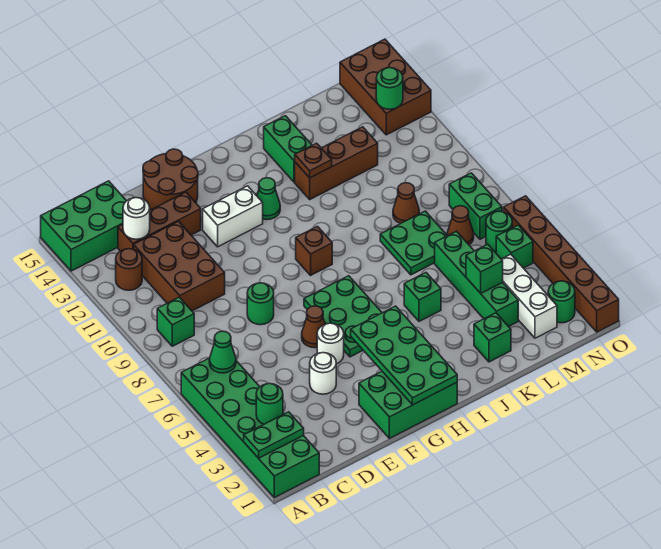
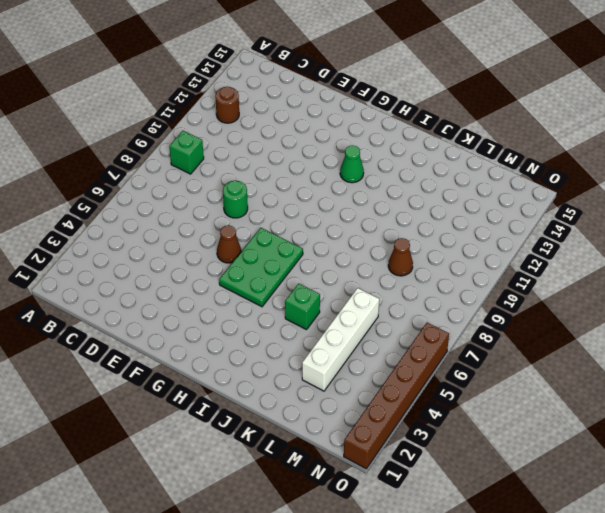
white brick L3:L6 level 1 -> green brick L3:L6 level 1
none -> green brick A1:B6 level 1
none -> green brick A14:C15 level 1
none -> brown brick C10:D12 level 1
none -> brown brick C13:E13 level 1

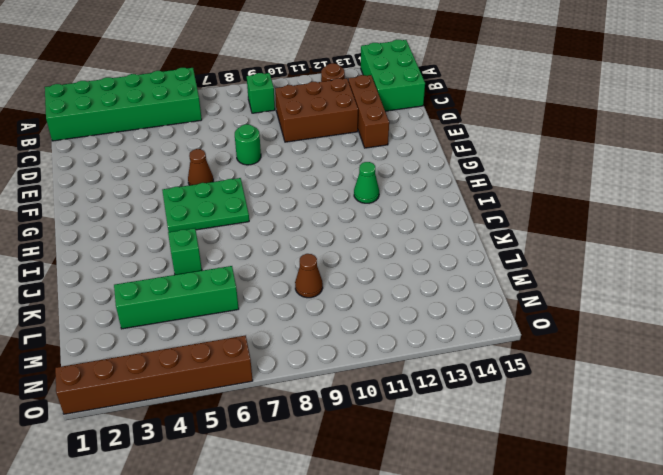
none -> white round brick E4 level 1
none -> brown round brick E14:F15 level 1
none -> green brick F1:H2 level 1
none -> white round brick F5 level 1

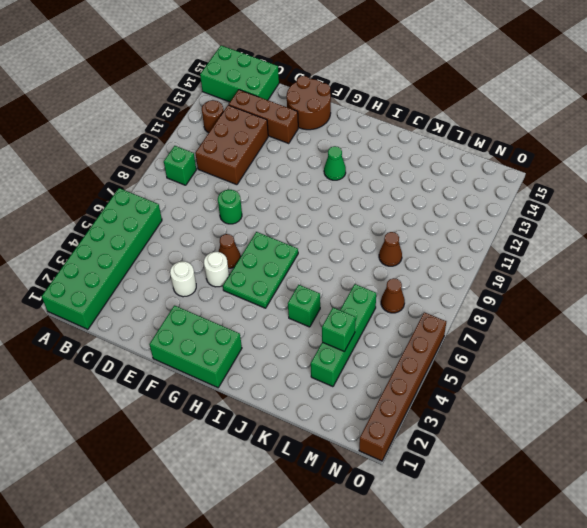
none -> white brick F12:G12 level 1
none -> brown brick H9 level 1
none -> brown brick J12:L12 level 1
none -> green brick J13:J14 level 1

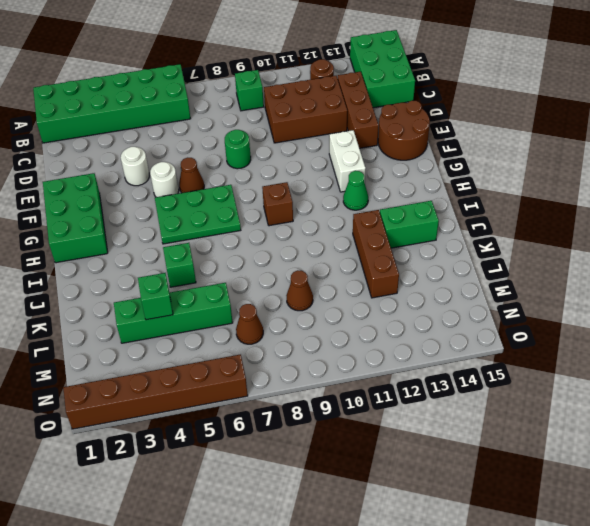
none -> green brick K2 level 1
none -> green plate K7:L8 level 1
none -> white brick M2:M4 level 1
none -> green round brick N2 level 1

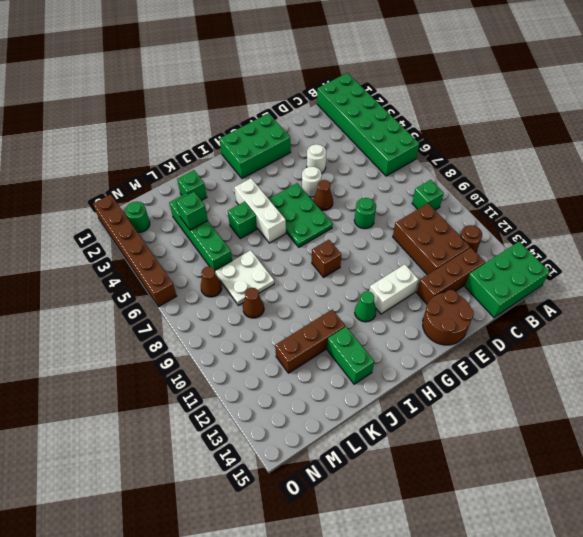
white brick I4:I6 level 1 -> white brick M2:M4 level 1
white plate K7:L8 level 1 -> green plate K7:L8 level 1
none -> green brick N5 level 1
none -> green round brick N6 level 1
none -> green brick N7:N8 level 1
none -> brown brick N13:O15 level 1

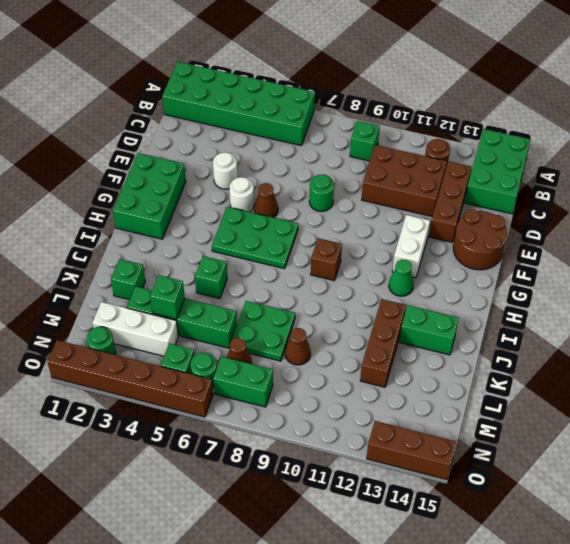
brown brick O13:O15 level 1 -> brown brick N13:O15 level 1
none -> green plate A2:B2 level 2
none -> green round brick B3 level 2
none -> green cone B6 level 2
none -> white round brick C13 level 2

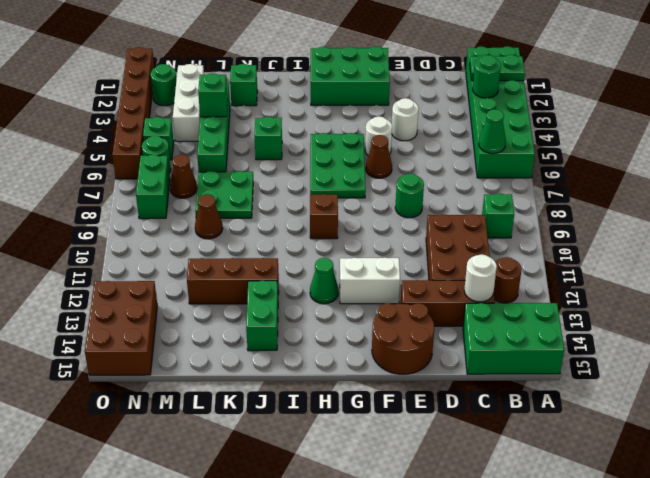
none -> green plate G1:H4 level 2
none -> brown plate J12 level 2
none -> green round brick N13 level 2

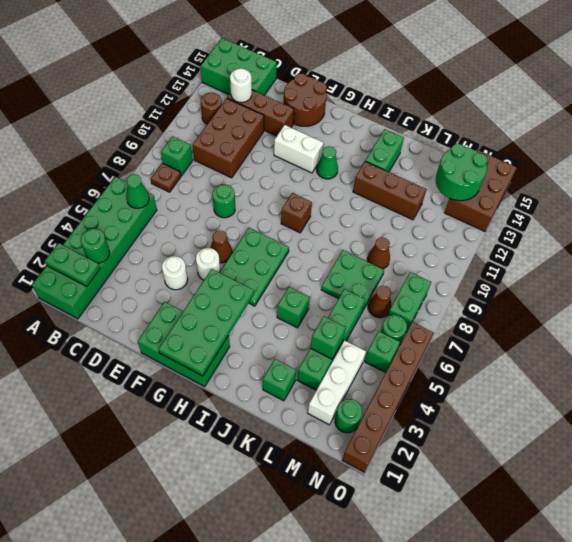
brown plate B8 level 1 -> brown plate J12 level 2
green round brick M13:N14 level 2 -> green round brick N13 level 2

